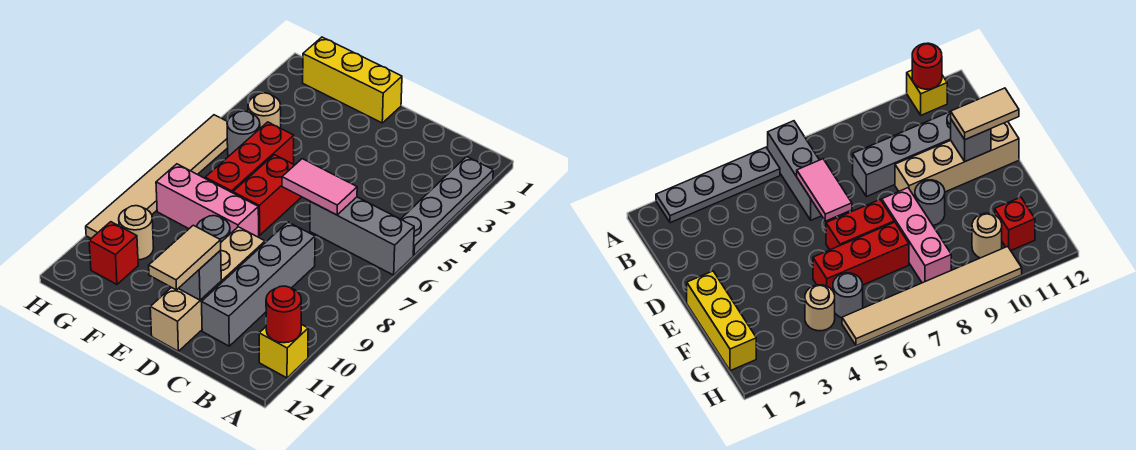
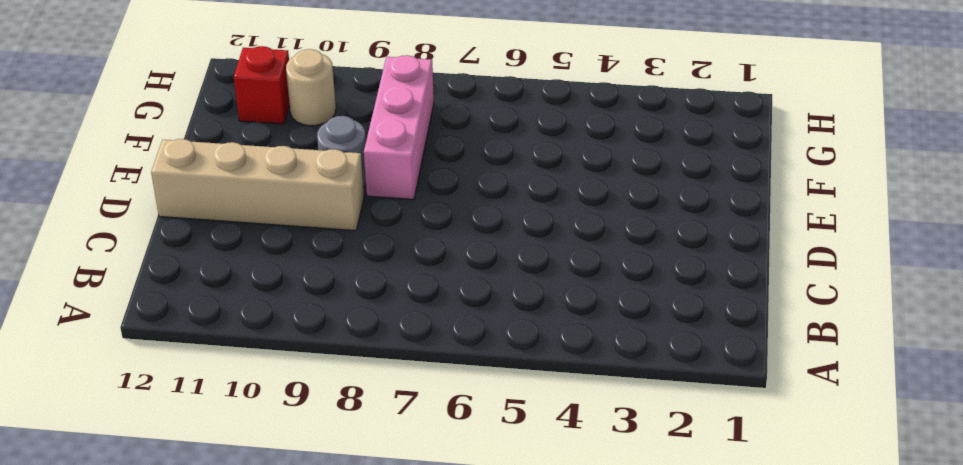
none -> grey plate A2:A5 level 1
none -> grey brick A6:C6 level 1
none -> yellow brick A11 level 1

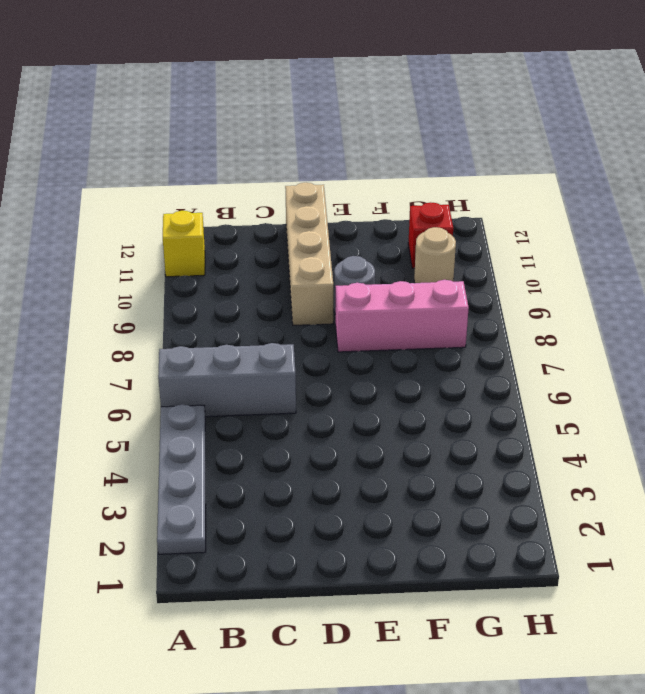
none -> grey brick C8:C11 level 1
none -> yellow brick E1:G1 level 1
none -> red brick E6:E7 level 1

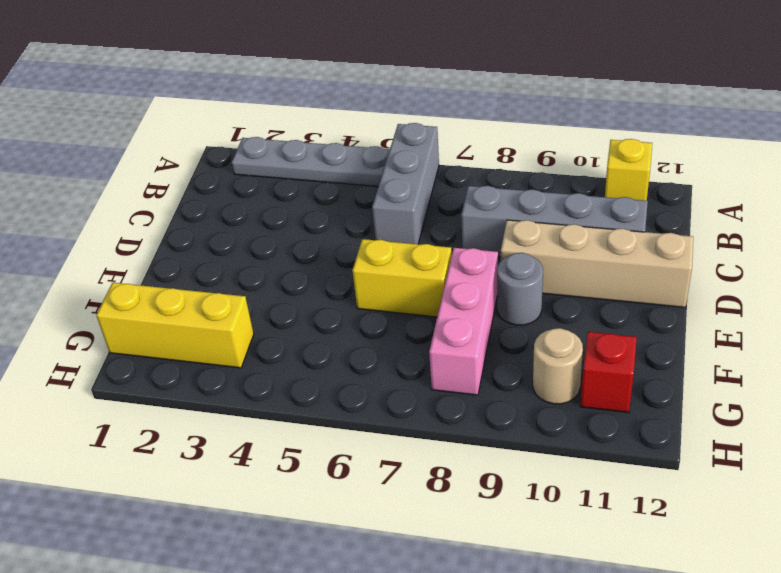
yellow brick E6:E7 level 1 -> red brick E6:E7 level 1
yellow brick G1:G3 level 1 -> yellow brick E1:G1 level 1
none -> red brick F5:F7 level 1
none -> tan round brick G4 level 1
none -> grey round brick G5 level 1

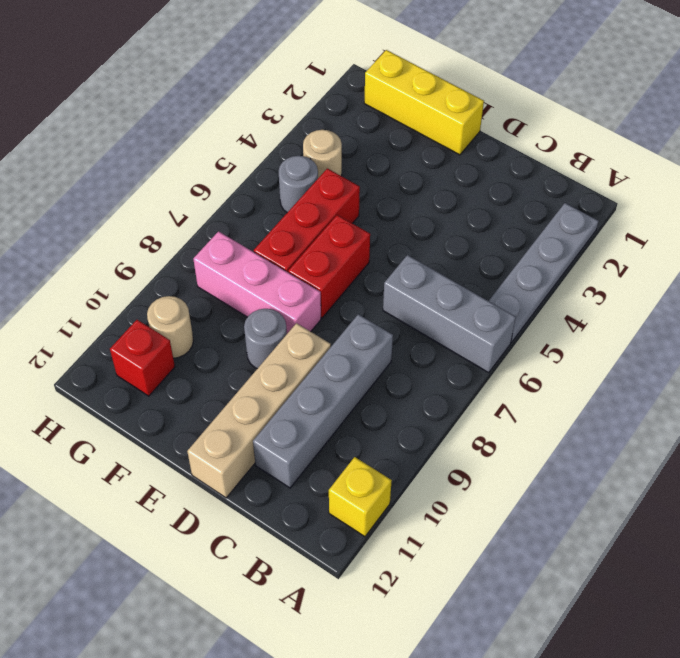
none -> tan tile H5:H10 level 1
none -> red round brick A11 level 2
none -> pink tile C6:D6 level 2

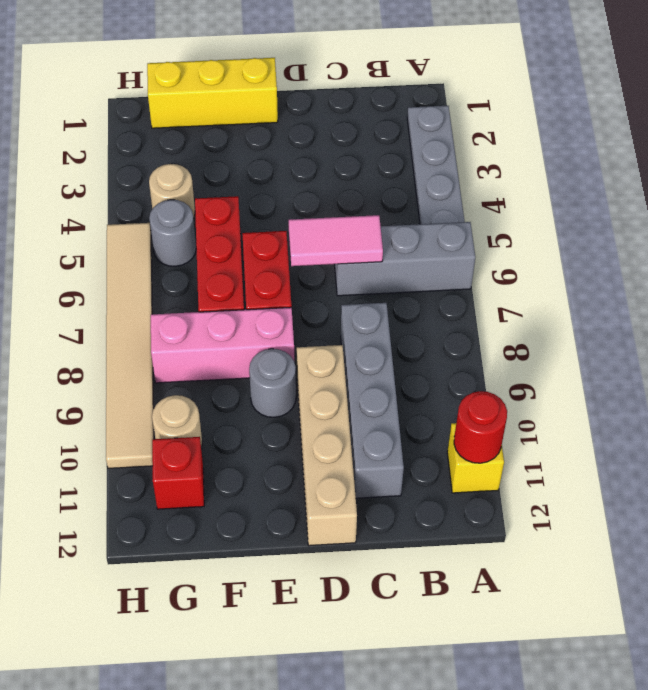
none -> grey brick D11 level 2
none -> tan tile D11:D12 level 3

